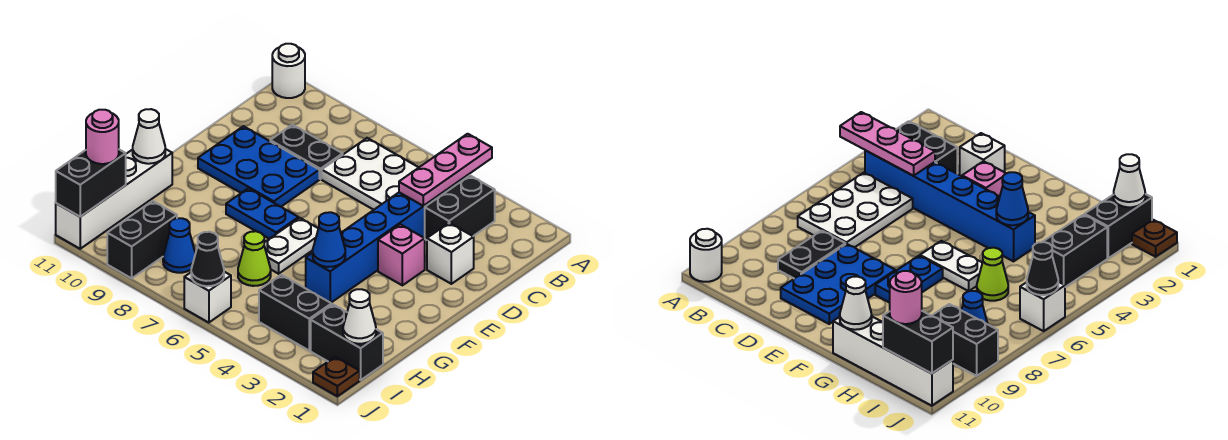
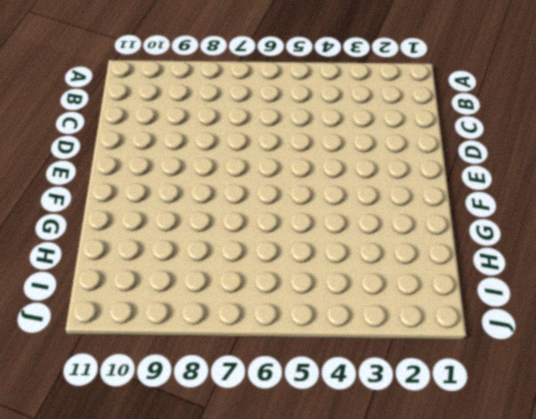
none -> white round brick A11 level 1
none -> black brick B3:C3 level 1
none -> blue brick B4:G4 level 1

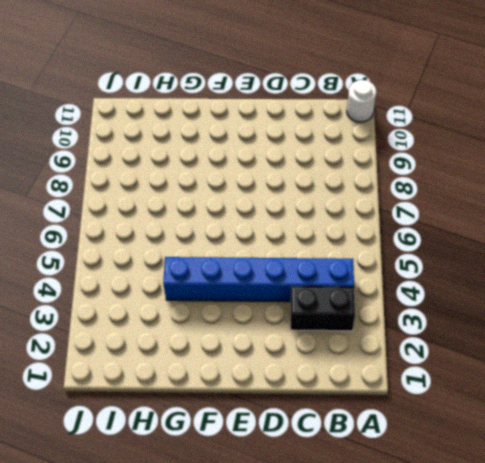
none -> white plate B5:C7 level 1
none -> black plate C8:C9 level 1
none -> white brick D2 level 1

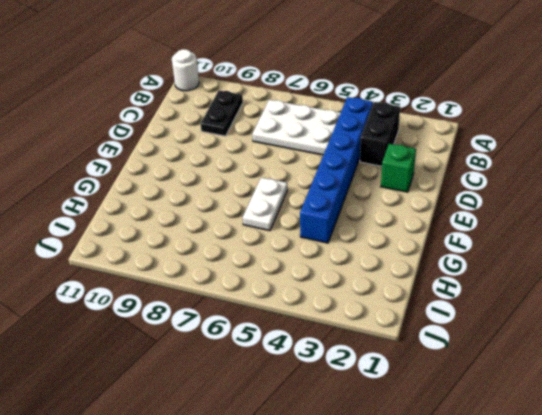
black plate B9:C9 level 1 -> black plate C8:C9 level 1
green brick D2 level 1 -> white brick D2 level 1
none -> blue plate D8:E10 level 1
none -> pink brick E3 level 1
none -> blue plate F7:F8 level 1

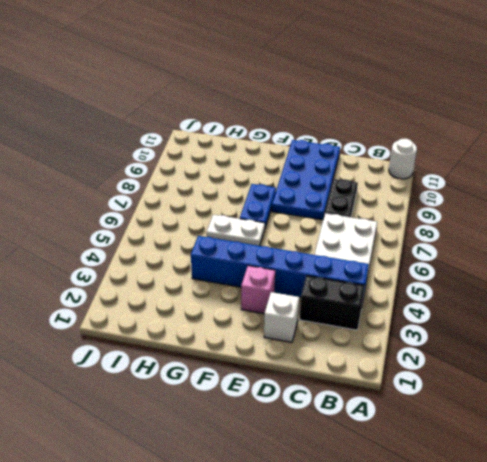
blue plate D8:E11 level 1 -> blue plate D8:E10 level 1
none -> white brick G11:J11 level 1
none -> lime cone H6 level 1
none -> black brick I1:I2 level 1

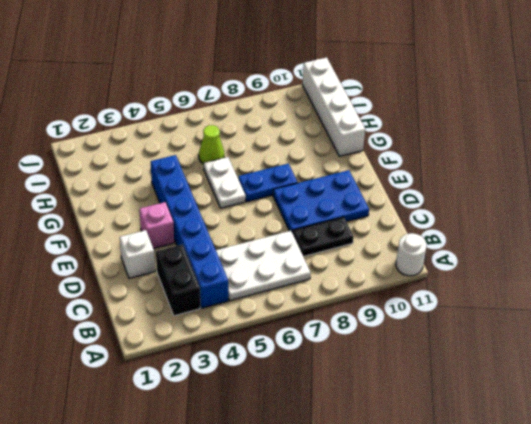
none -> black brick I1:I2 level 1
none -> black brick I3:I4 level 1
none -> blue cone I8 level 1

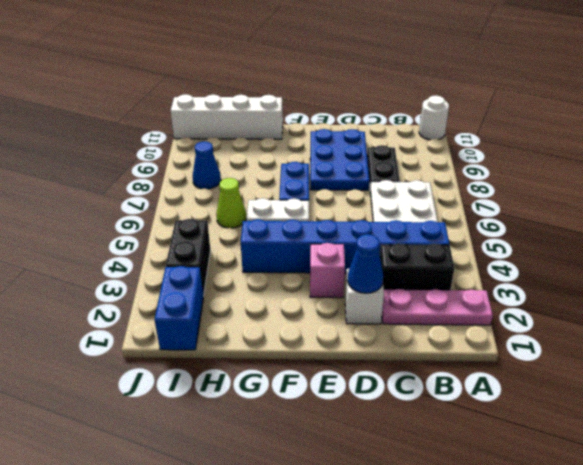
pink plate A2:C2 level 1 -> pink plate A4:C4 level 2
blue cone D2 level 2 -> blue cone G4 level 2
blue brick I1:I2 level 1 -> black brick I1:I2 level 1
none -> black brick I9:J9 level 1
none -> brown plate J1 level 1
none -> white brick J6 level 1

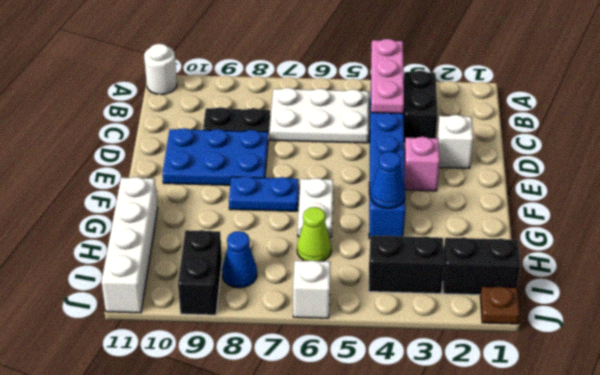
none -> white cone G11 level 2
none -> white cone I1 level 2
none -> black brick I11:J11 level 2

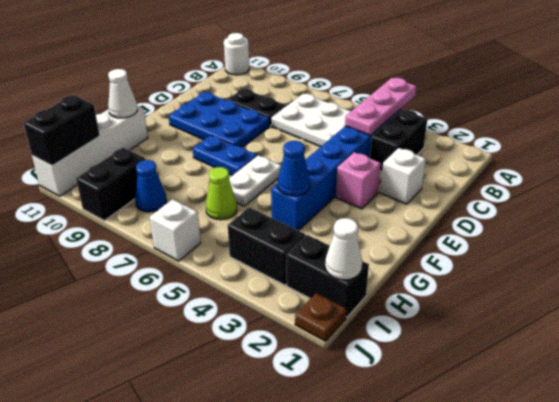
none -> black cone J6 level 2
none -> pink round brick I11 level 3

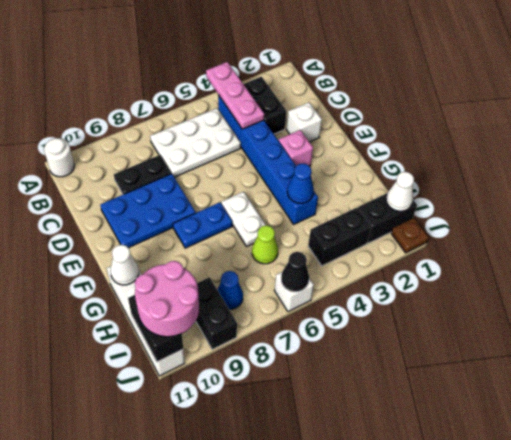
pink round brick I10:J11 level 3 -> pink round brick I11 level 3

